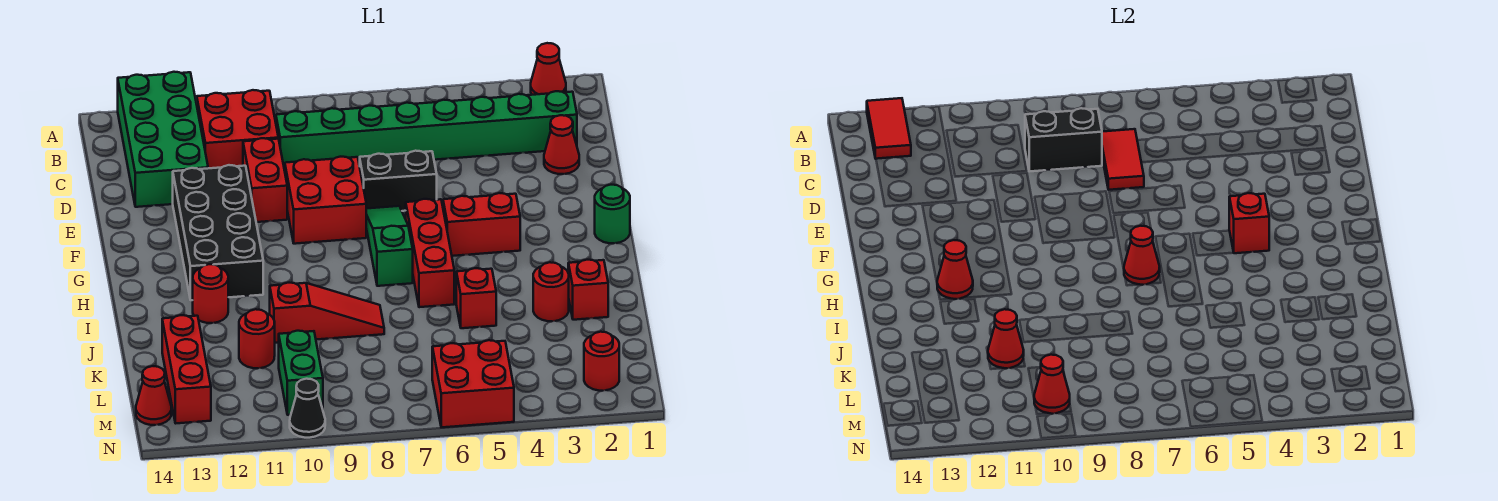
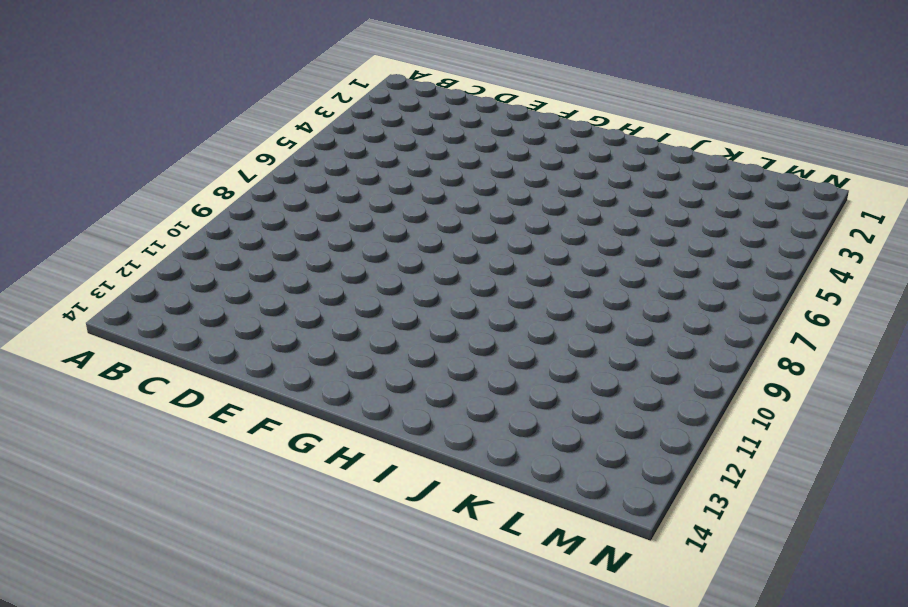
none -> red cone A2 level 1
none -> green brick A12:D13 level 1
none -> red brick B10:C11 level 1
none -> green brick C2:C9 level 1

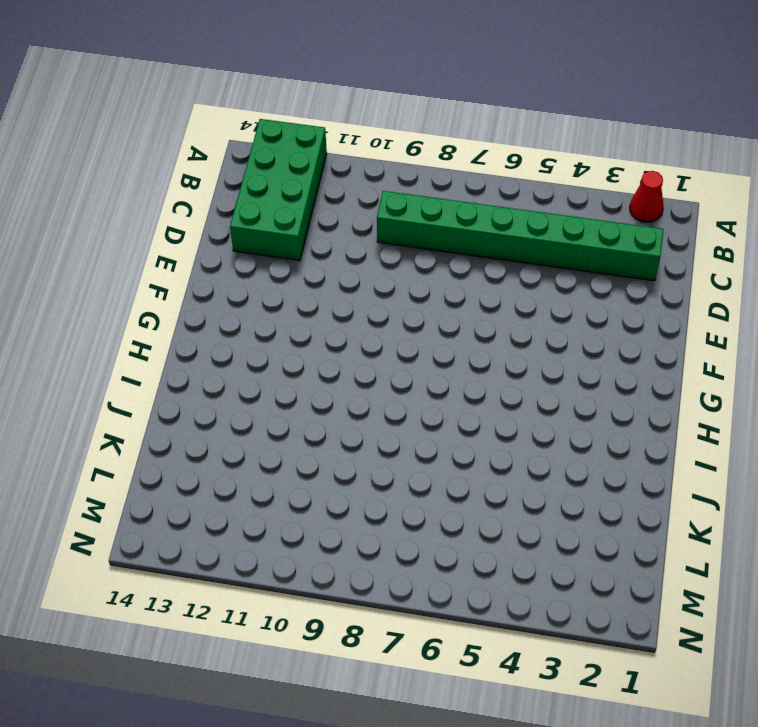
none -> red brick B10:C11 level 1
none -> red cone D2 level 1
none -> red brick D10:E10 level 1
none -> black brick E6:E7 level 1

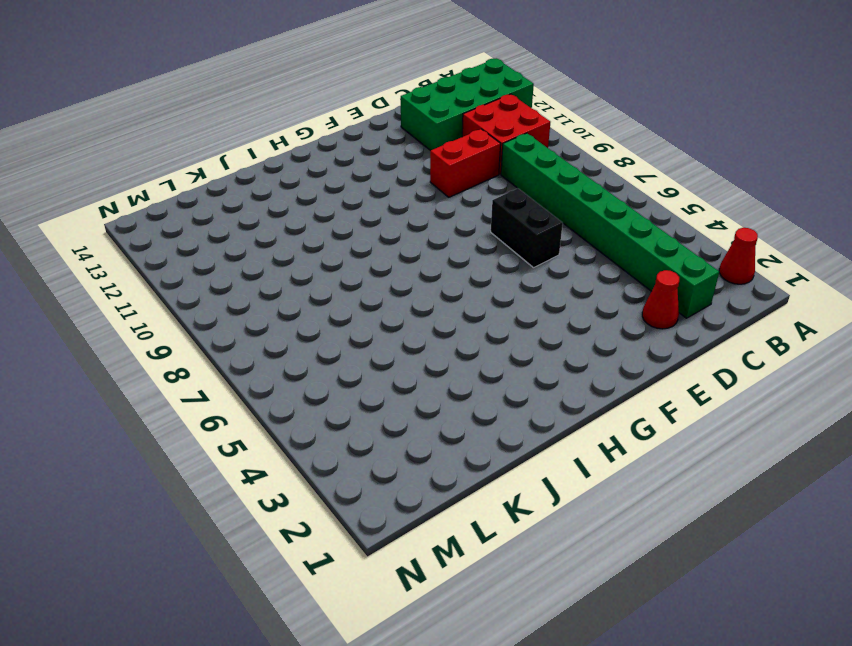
none -> red brick E8:F9 level 1
none -> black brick E11:H12 level 1
none -> green slope F7:H7 level 1 top H
none -> green round brick G1 level 1

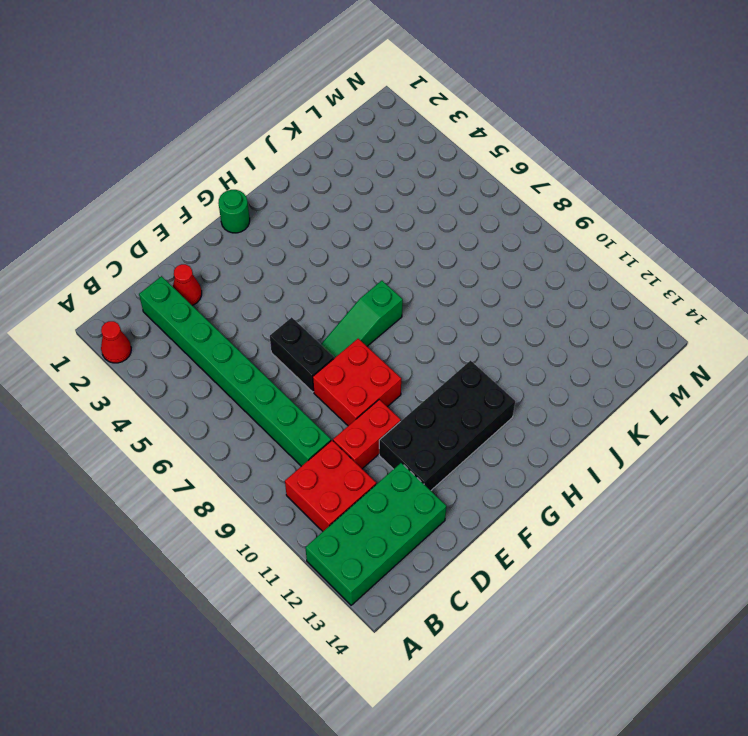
none -> red brick G4:G5 level 1
none -> red brick G6:I6 level 1
none -> red round brick I12 level 1
none -> red brick J2 level 1

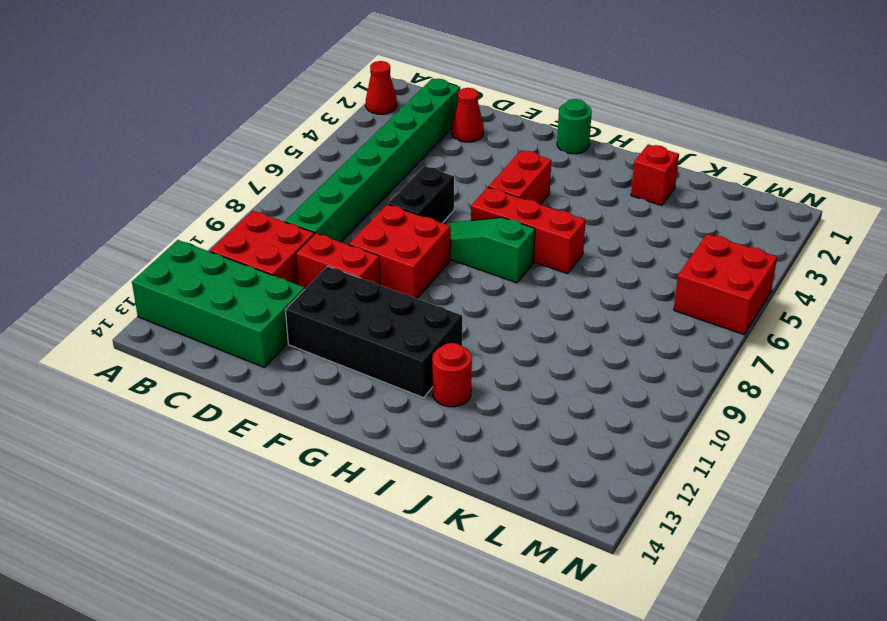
none -> red round brick J3 level 1
none -> red brick J5 level 1
none -> red slope J8:J10 level 1 top 10
none -> red round brick K11 level 1

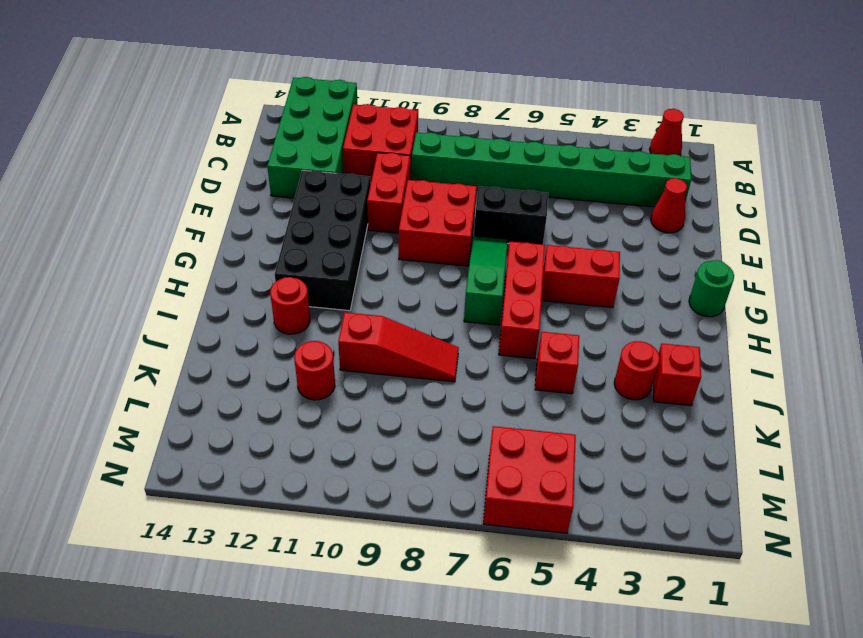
none -> red brick K13:M13 level 1
none -> green brick L10:M10 level 1
none -> red round brick M2 level 1
none -> red cone M14 level 1

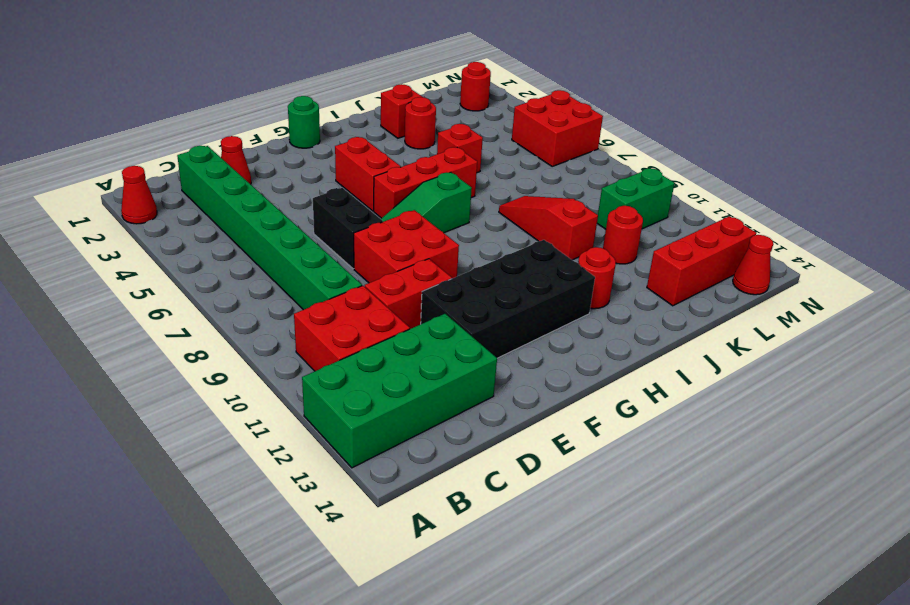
none -> black cone N10 level 1
none -> red tile A13:B13 level 2
none -> red tile C7:D7 level 2
none -> black brick C8:C9 level 2

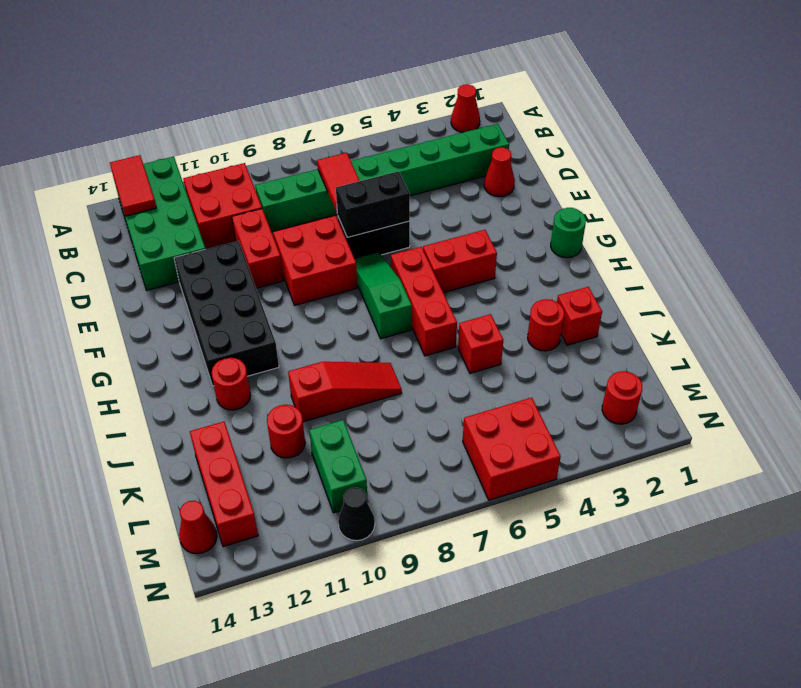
black brick E6:E7 level 2 -> black brick C8:C9 level 2
none -> red brick G4 level 2
none -> red cone H7 level 2
none -> red cone H12 level 2
none -> red cone K11 level 2

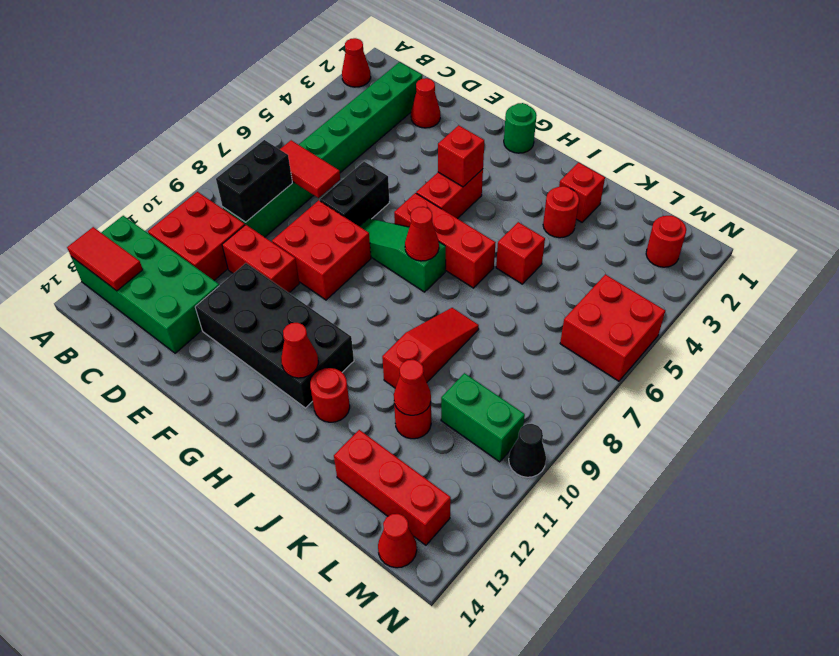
none -> red cone M10 level 2

